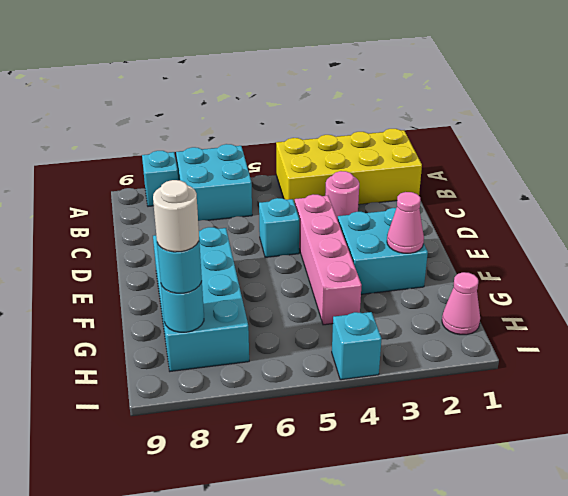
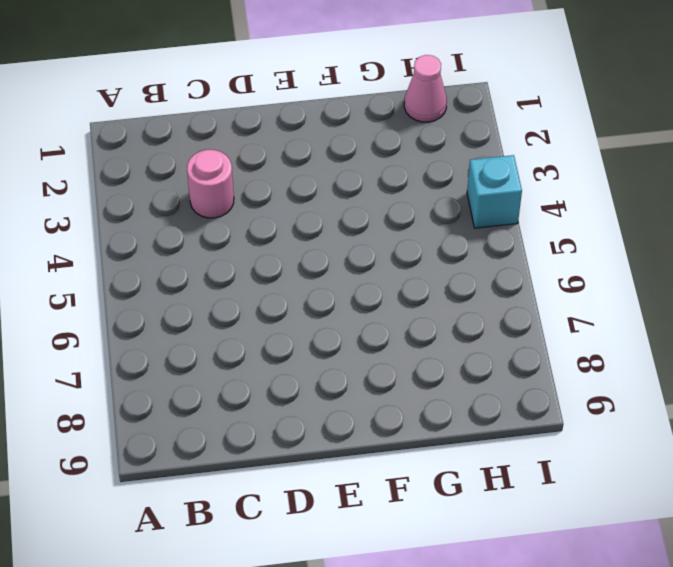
none -> yellow brick A1:B4 level 1
none -> cyan brick A6:B7 level 1
none -> cyan brick A8 level 1

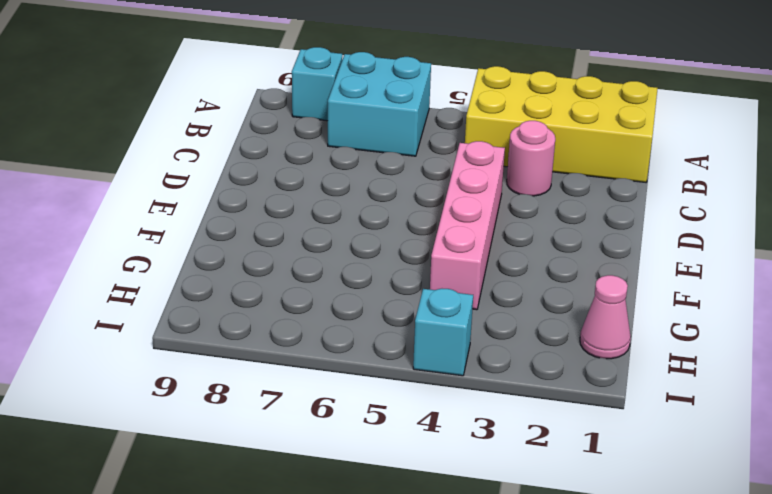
none -> cyan brick D5 level 1
none -> cyan brick E2:F3 level 1
none -> cyan brick E7:H8 level 1

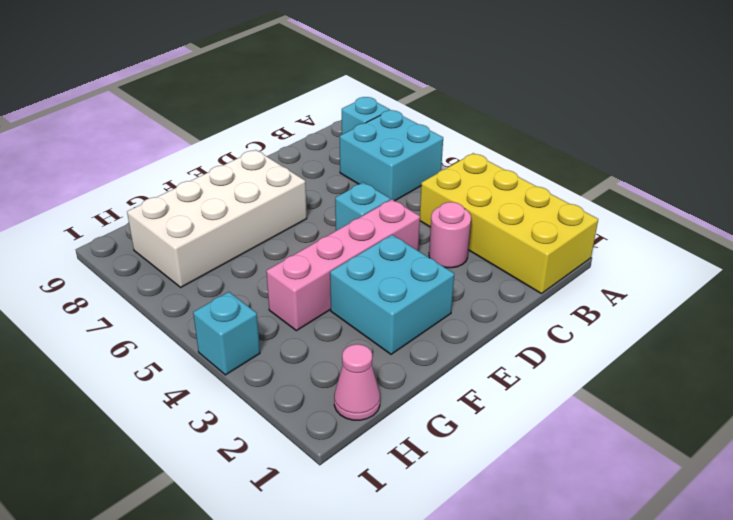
white brick E7:H8 level 1 -> cyan brick E7:H8 level 1
none -> pink cone F2 level 2
none -> cyan round brick H8 level 2
none -> cyan round brick H8 level 3

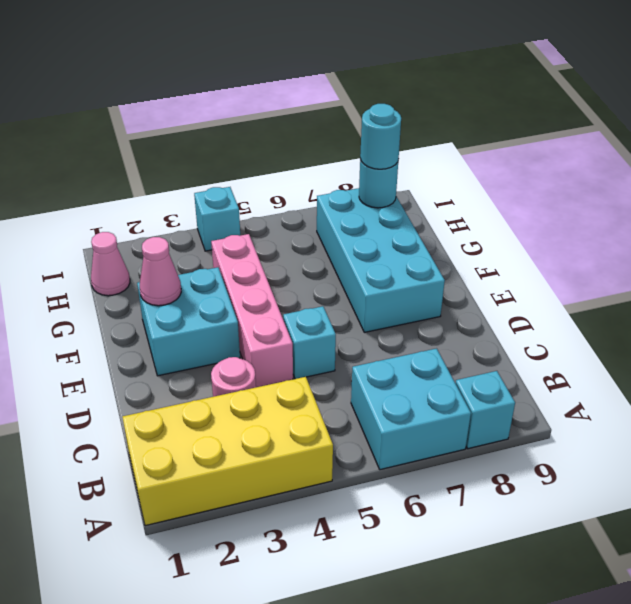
none -> white round brick H8 level 4

